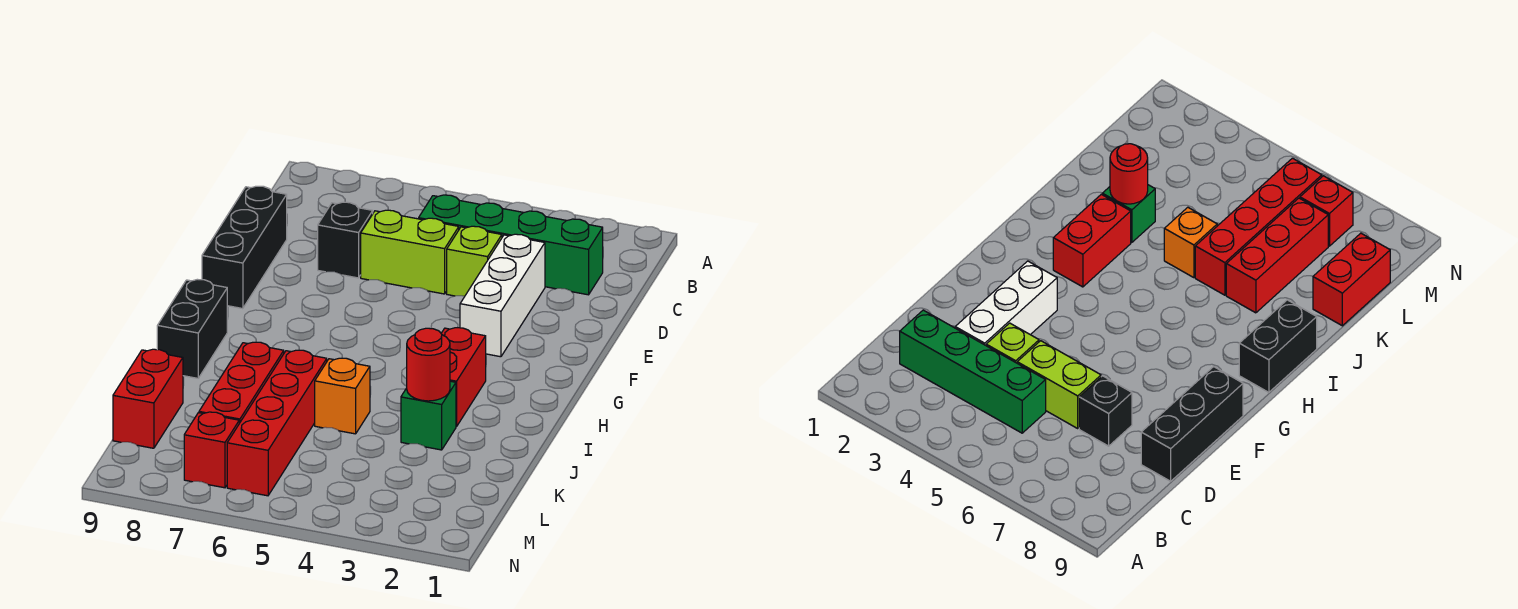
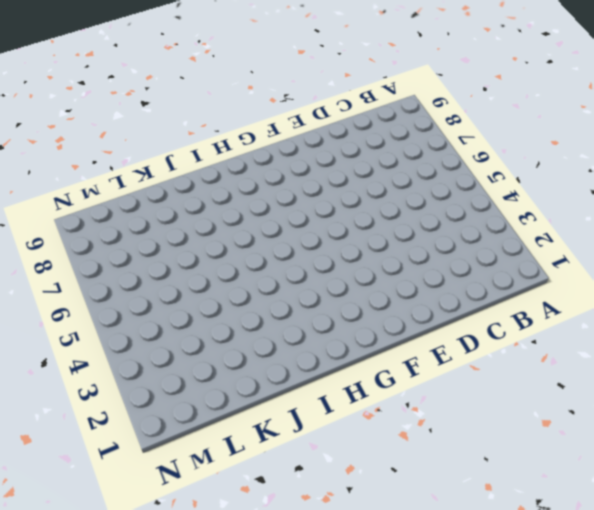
none -> green brick C2:C5 level 1
none -> white brick D3:F3 level 1
none -> lime brick D4 level 1

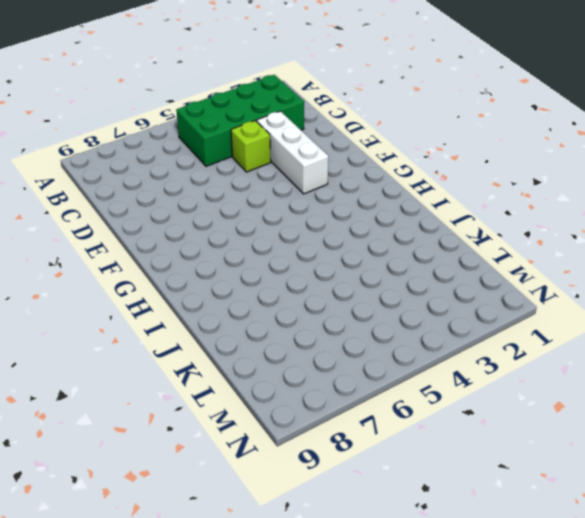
green brick B2:C5 level 1 -> green brick C2:C5 level 1
none -> lime brick D5:D6 level 1
none -> black brick D7 level 1
none -> black brick D9:F9 level 1

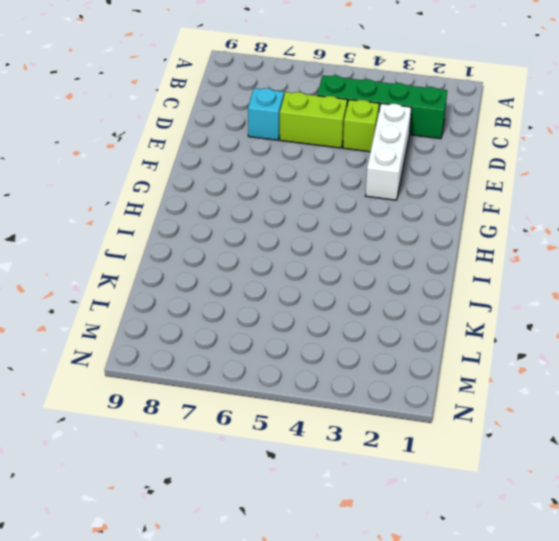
cyan brick D7 level 1 -> black brick D7 level 1
none -> black brick D9:F9 level 1
none -> red brick H3:I3 level 1
none -> black brick H9:I9 level 1

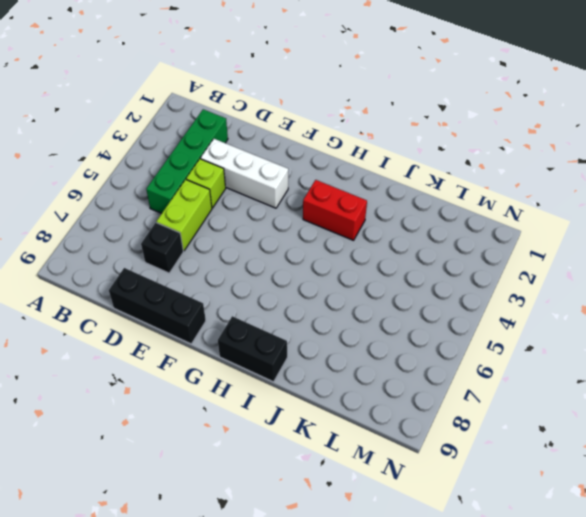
none -> green brick J3 level 1
none -> orange brick J5 level 1
none -> red brick J6:M6 level 1

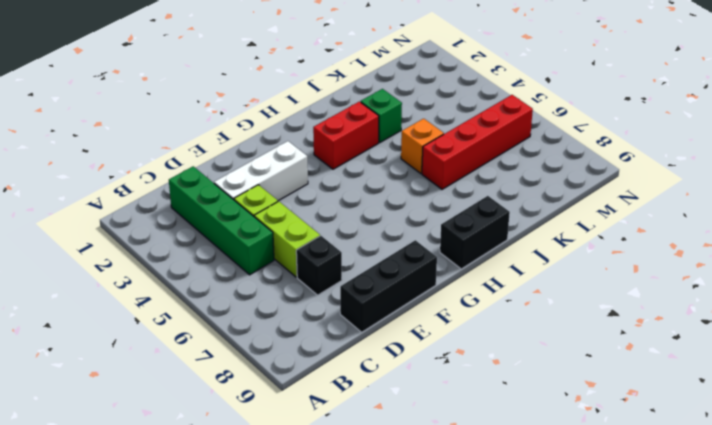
none -> red brick J7:L7 level 1
none -> red brick K9:L9 level 1
none -> red brick M7 level 1

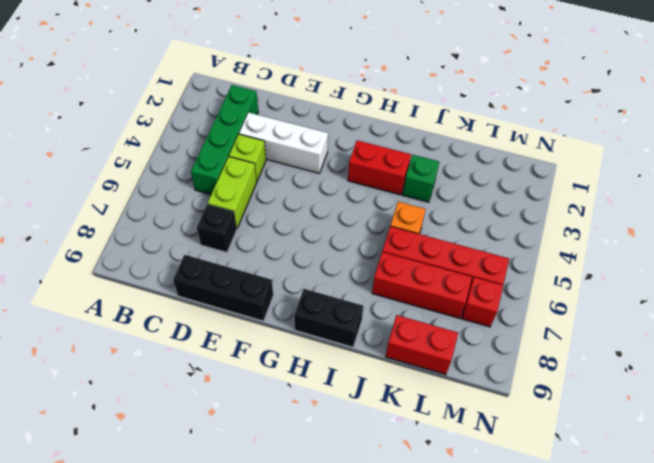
none -> red round brick J3 level 2

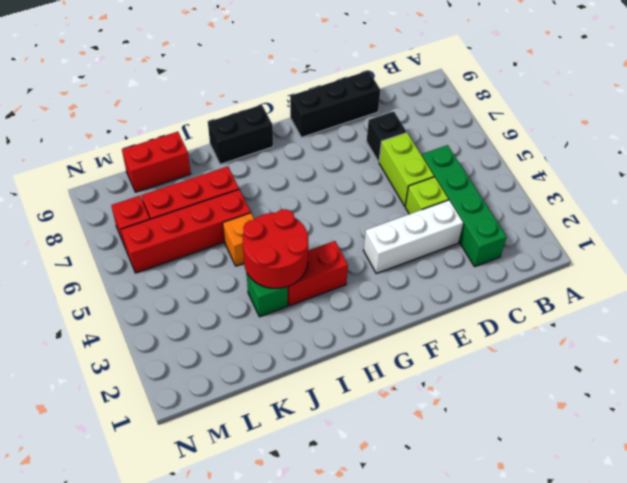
red round brick I3:J4 level 2 -> red round brick J3 level 2

